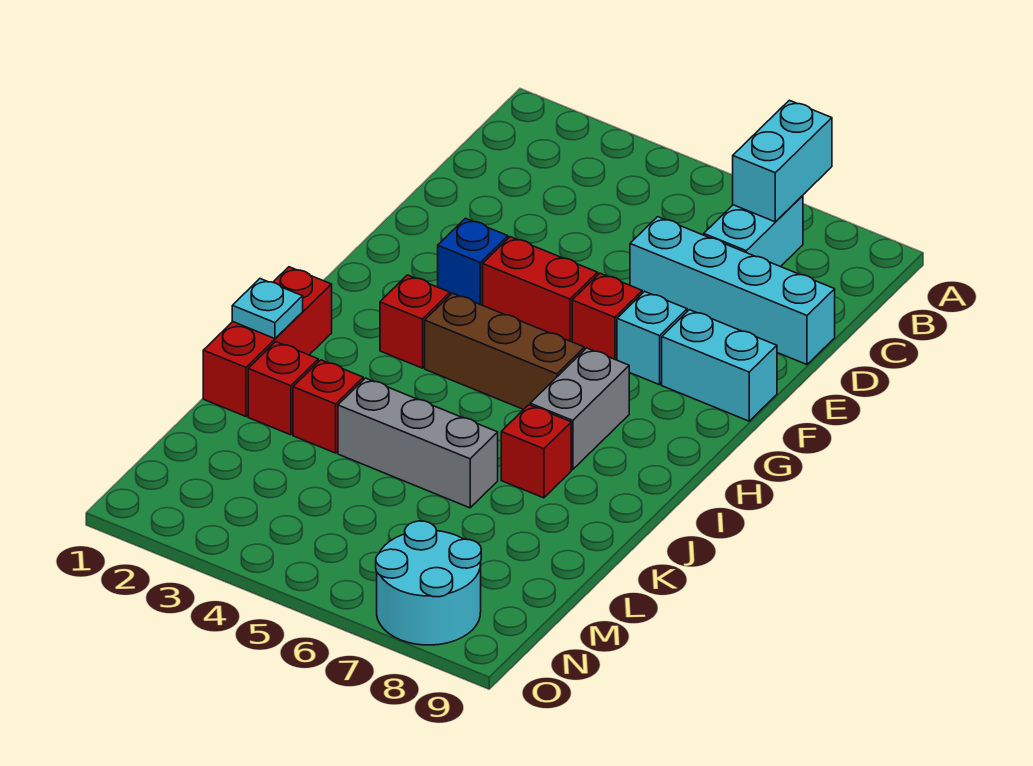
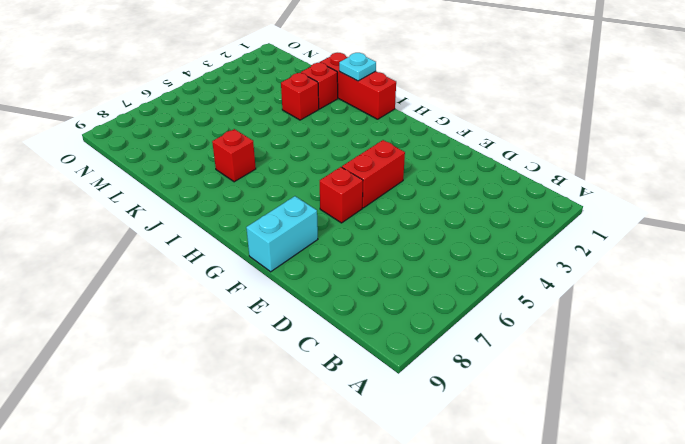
none -> cyan brick B7:C7 level 1
none -> cyan brick D6:D9 level 1
none -> blue brick F3 level 1

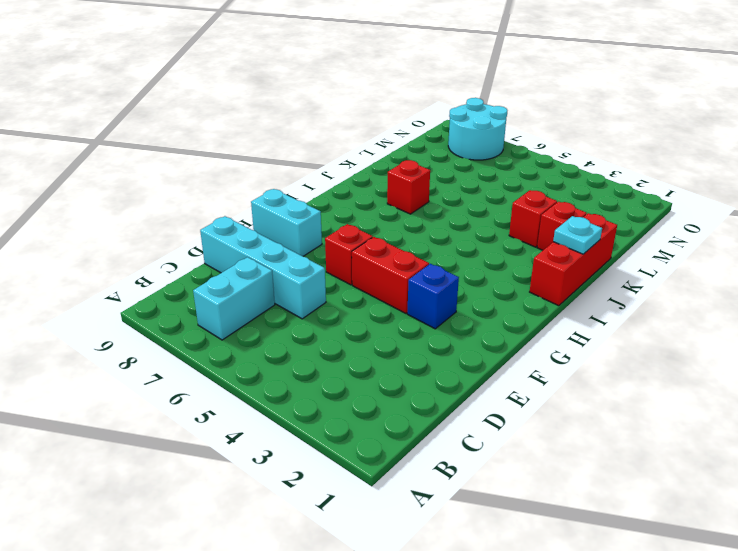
none -> cyan brick F7 level 1
none -> red brick H3 level 1
none -> brown brick H4:H6 level 1

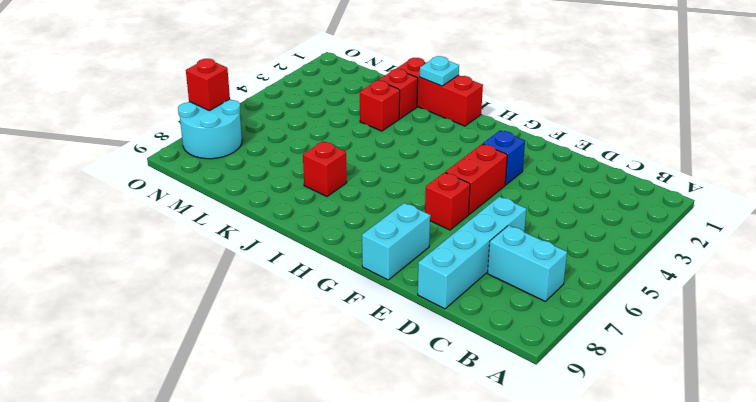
red brick O7 level 2 -> red brick H3 level 1
none -> cyan brick F7 level 1
none -> brown brick H4:H6 level 1
none -> grey brick H7:I7 level 1

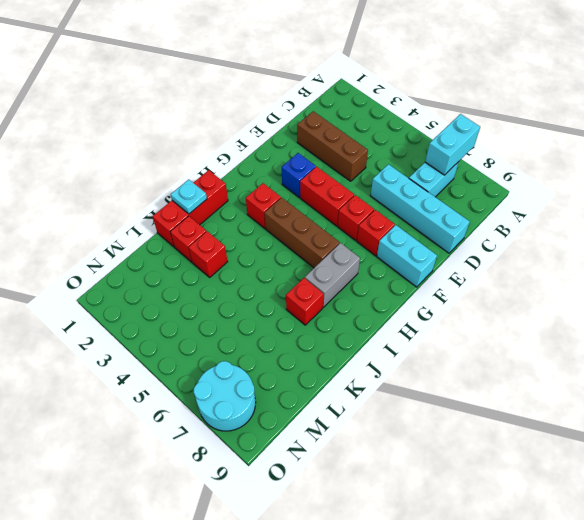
brown brick D2:D4 level 1 -> none
red brick F7 level 1 -> cyan brick F7 level 1
none -> grey brick K4:K6 level 1

